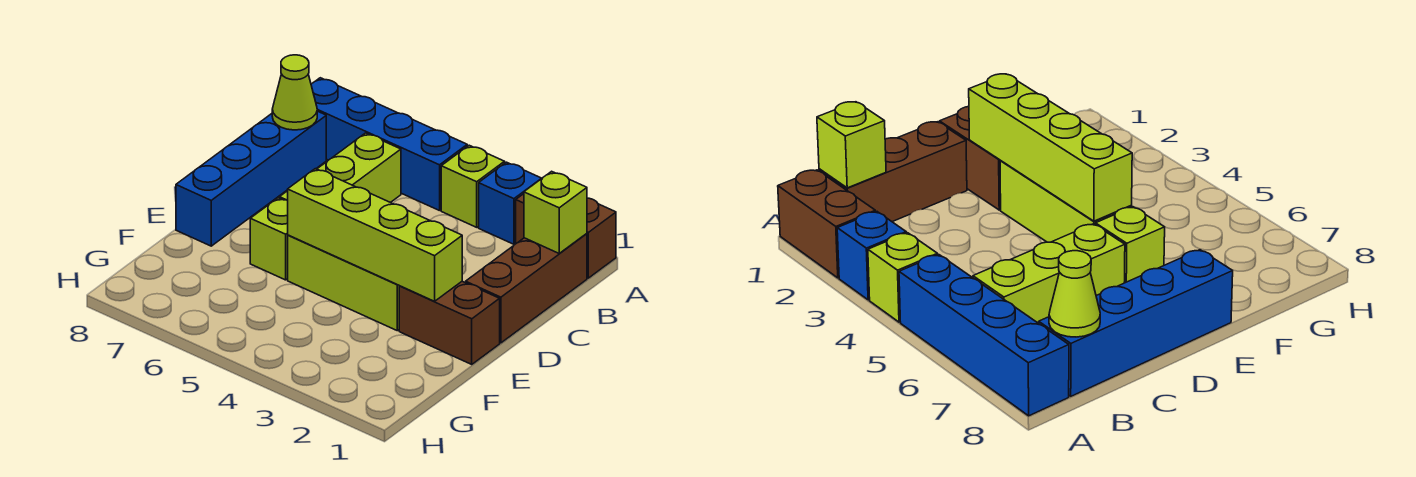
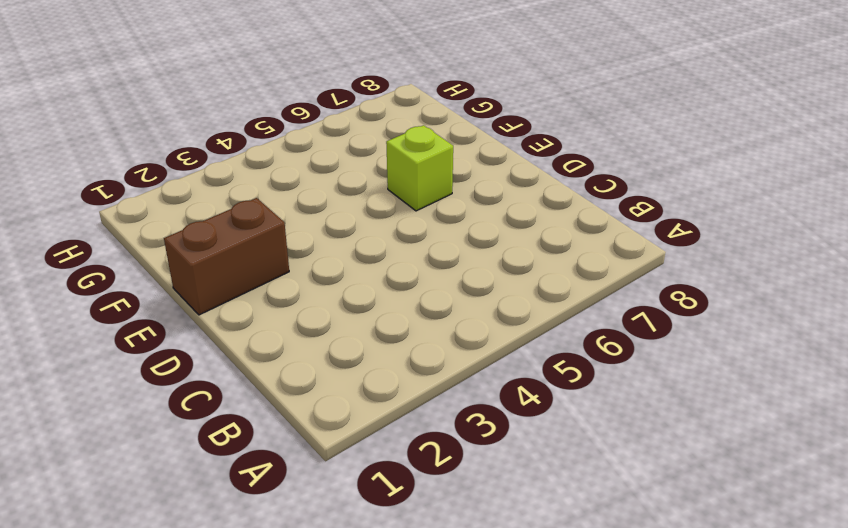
none -> brown brick A1:A2 level 1
none -> blue brick A3 level 1
none -> lime brick A4 level 1

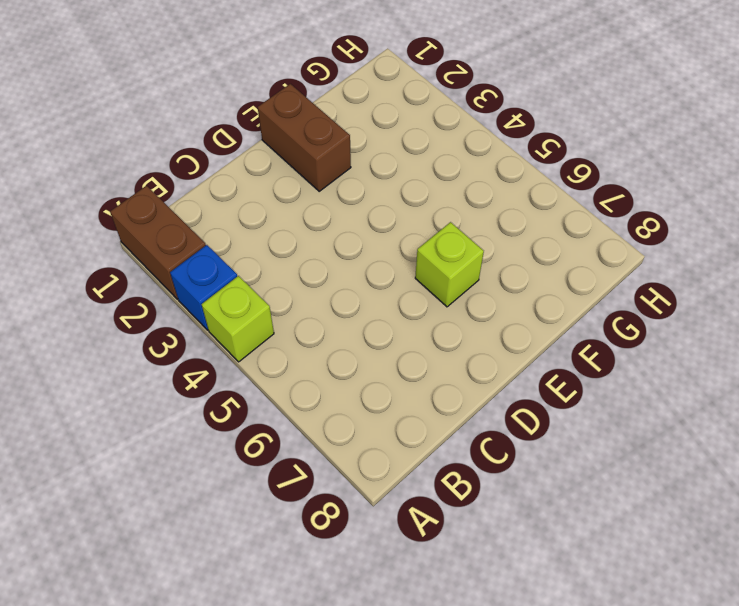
none -> blue brick A5:A8 level 1
none -> brown brick B1:D1 level 1
none -> lime brick B6:D6 level 1

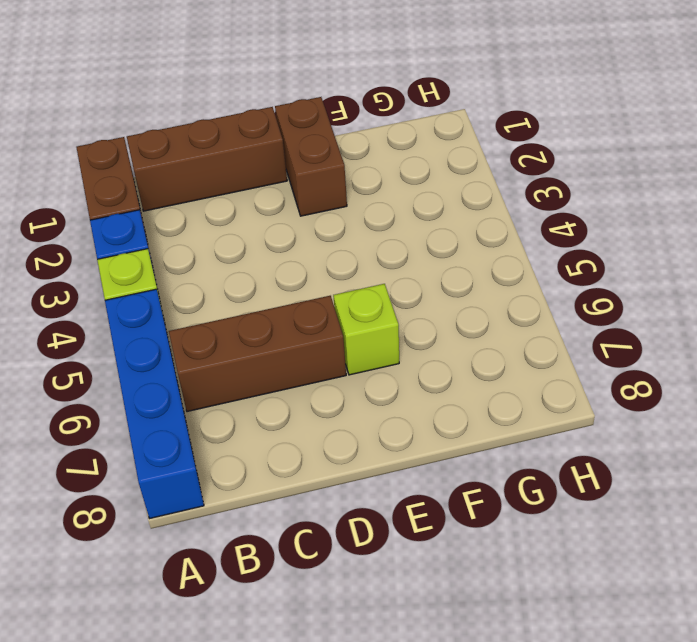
brown brick B6:D6 level 1 -> lime brick B6:D6 level 1
none -> blue brick B8:E8 level 1
none -> lime brick E3:E5 level 1
none -> lime brick B1 level 2

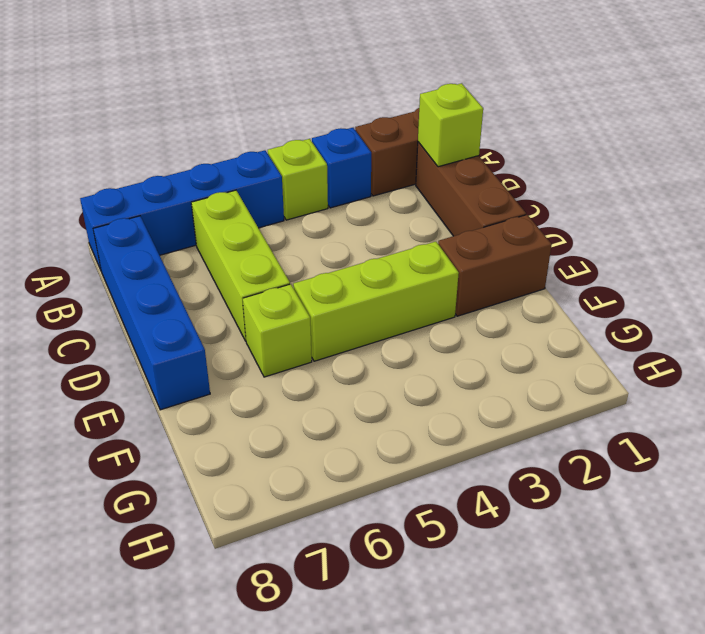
none -> lime cone B8 level 2
none -> lime brick E2:E5 level 2

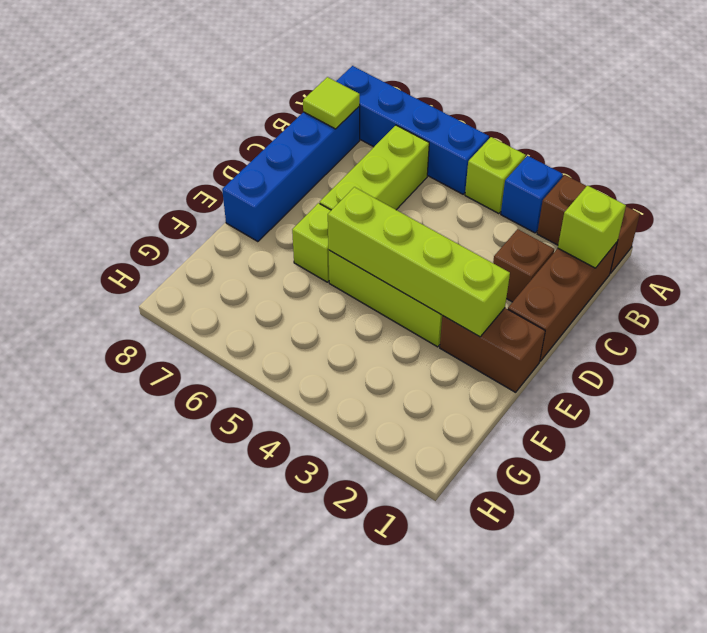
lime tile B8 level 2 -> lime cone B8 level 2
brown brick C2 level 1 -> none

